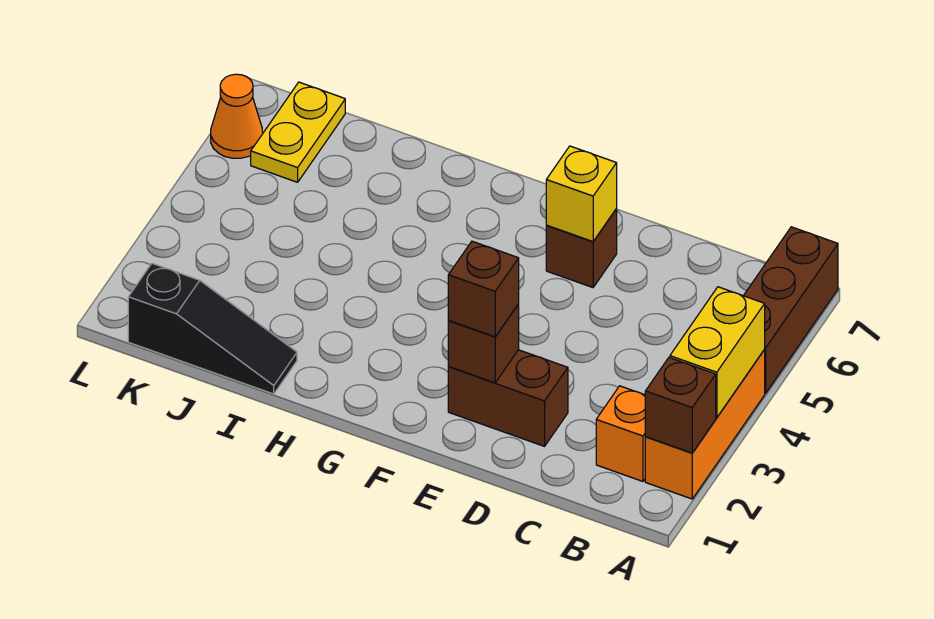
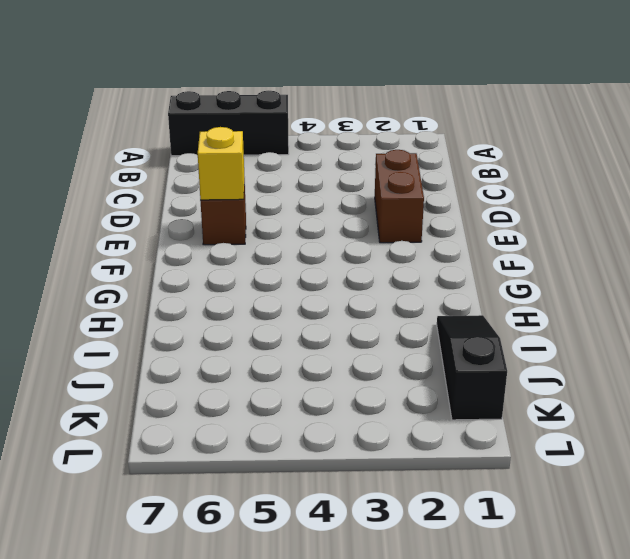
black brick A5:A7 level 1 -> brown brick A5:A7 level 1
none -> orange brick A2:A4 level 1
none -> orange brick B2 level 1
none -> yellow plate K6:K7 level 1

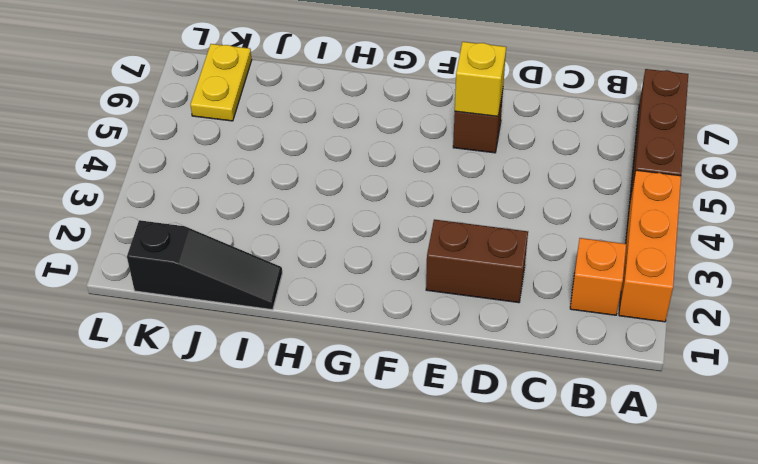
none -> orange cone L6 level 1
none -> brown brick A2 level 2
none -> yellow brick A3:A4 level 2

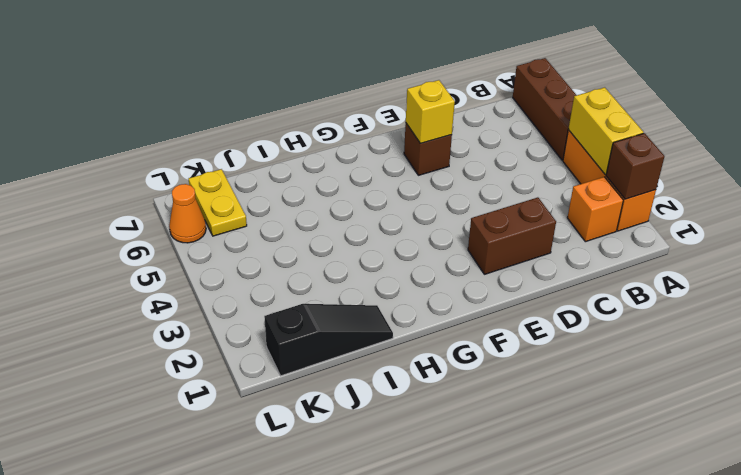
none -> brown brick E2 level 2
none -> brown brick E2 level 3

